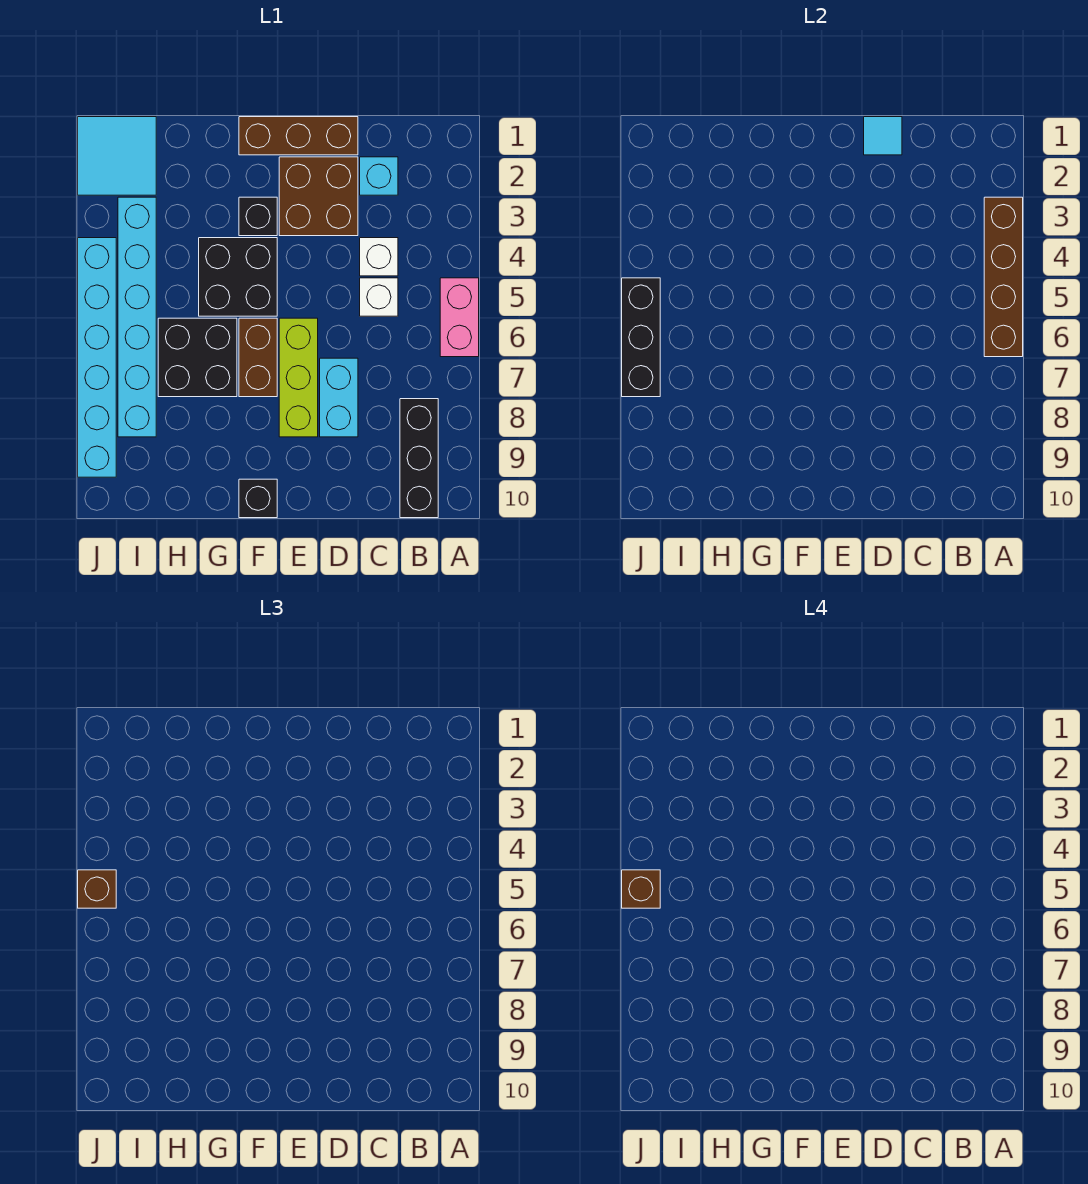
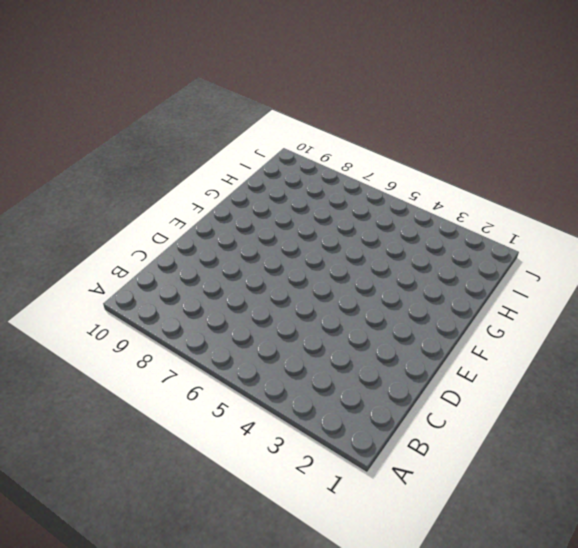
none -> pink brick A5:A6 level 1
none -> black brick B8:B10 level 1
none -> cyan brick C2 level 1

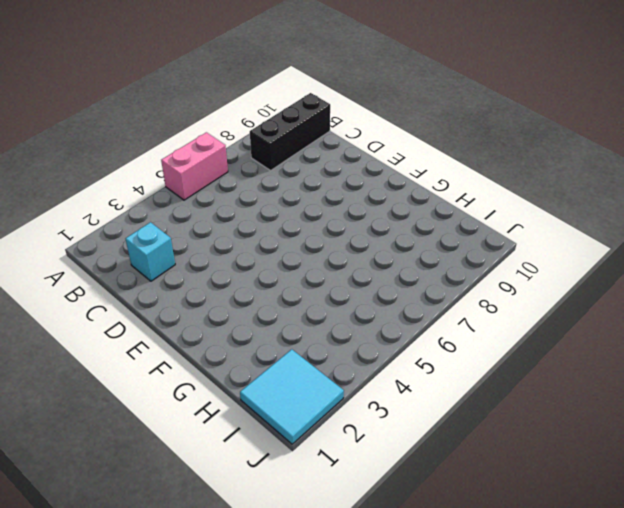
none -> white brick C4 level 1
none -> white brick C5 level 1
none -> brown brick D1:F1 level 1

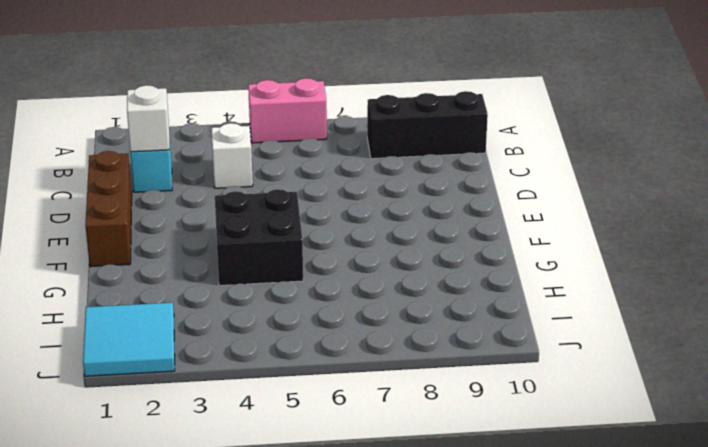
white brick C2 level 2 -> white brick C5 level 1
none -> brown brick D2:E3 level 1
none -> cyan brick D7:D8 level 1
none -> lime brick E6:E8 level 1

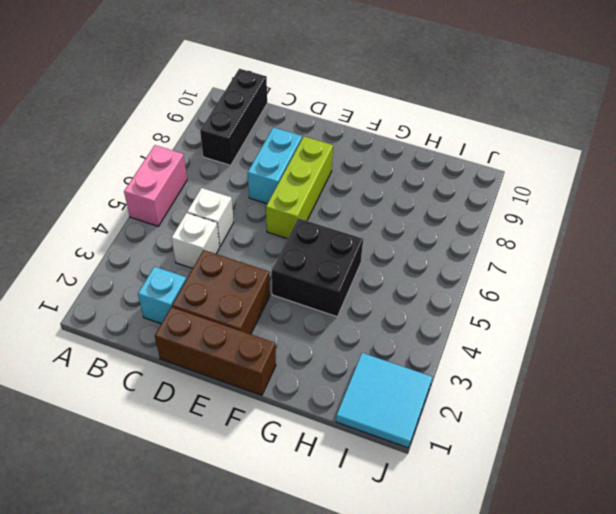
none -> black brick F3 level 1
none -> brown brick F6:F7 level 1
none -> black brick F10 level 1

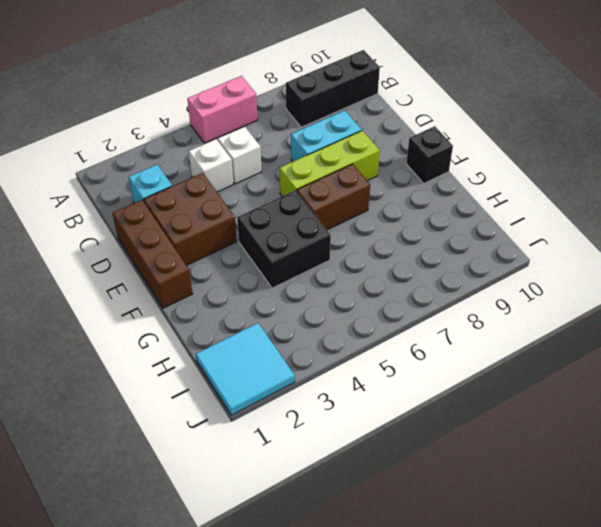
none -> black brick F3 level 1
none -> black brick G6:H7 level 1
none -> cyan brick I3:I8 level 1

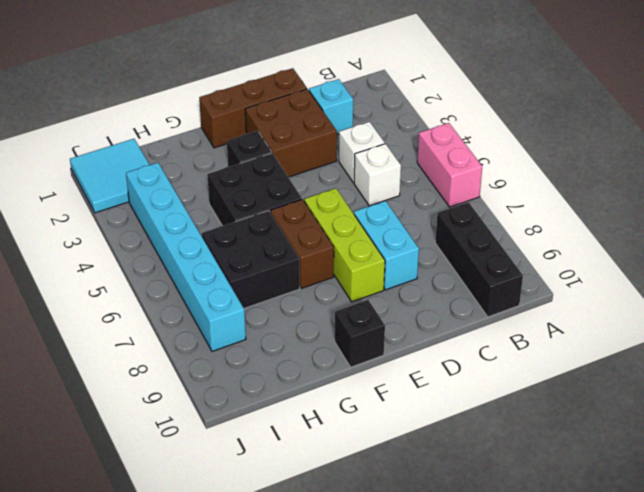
none -> cyan brick J4:J9 level 1
none -> brown brick A3:A6 level 2
none -> cyan tile D1 level 2

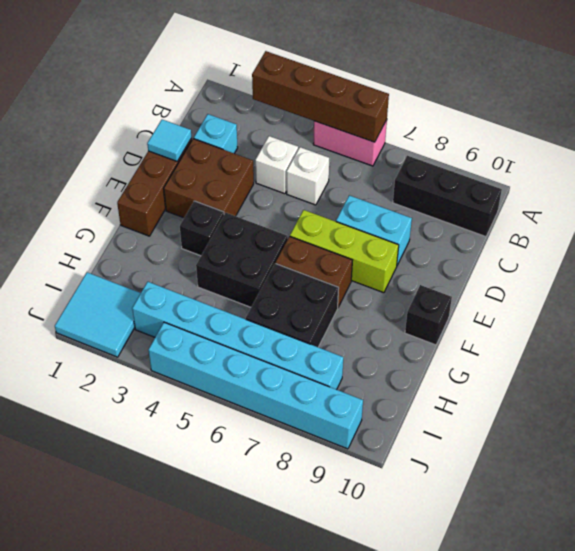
none -> black brick J5:J7 level 2
none -> brown brick J5 level 3
none -> brown brick J5 level 4

